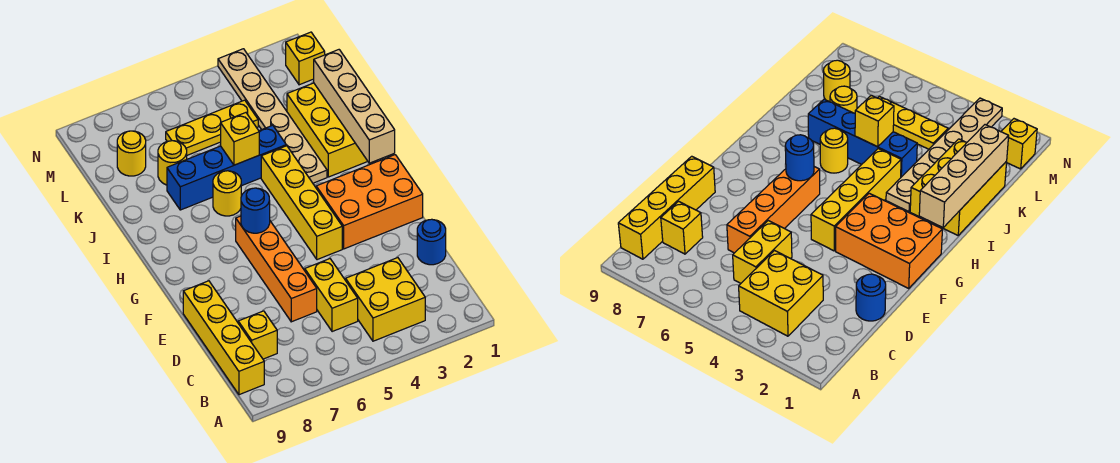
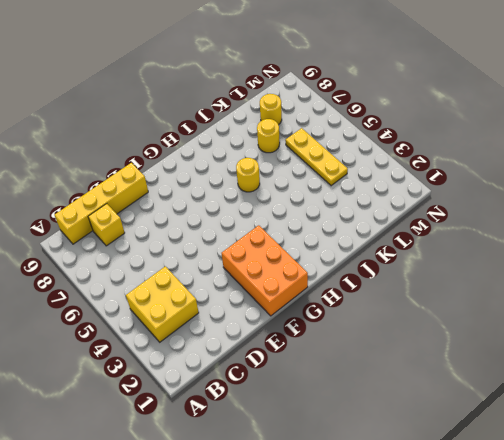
none -> yellow brick C5:D5 level 1
none -> blue round brick D1 level 1
none -> orange brick D6:G6 level 1

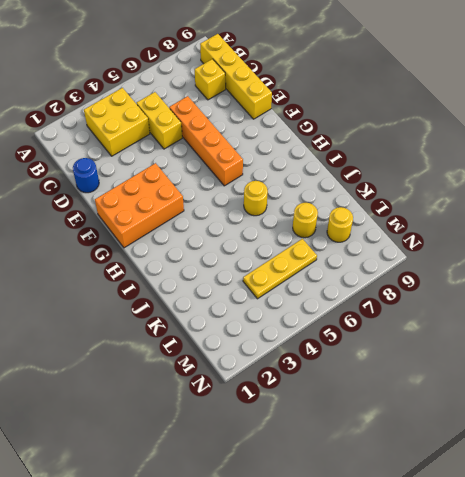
none -> yellow brick F4:I4 level 1
none -> yellow brick I1:K2 level 1
none -> tan plate I3:N3 level 1

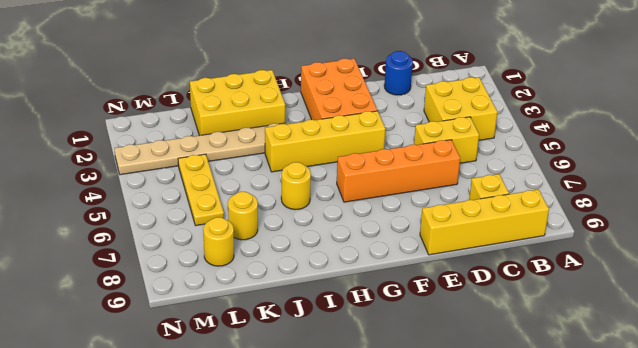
none -> blue brick J4:J7 level 1
none -> yellow brick M1 level 1
none -> blue round brick G6 level 2

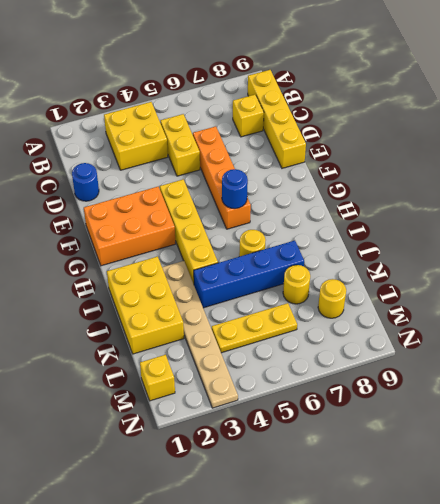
none -> tan brick H1:K1 level 2
none -> yellow brick J5 level 2

